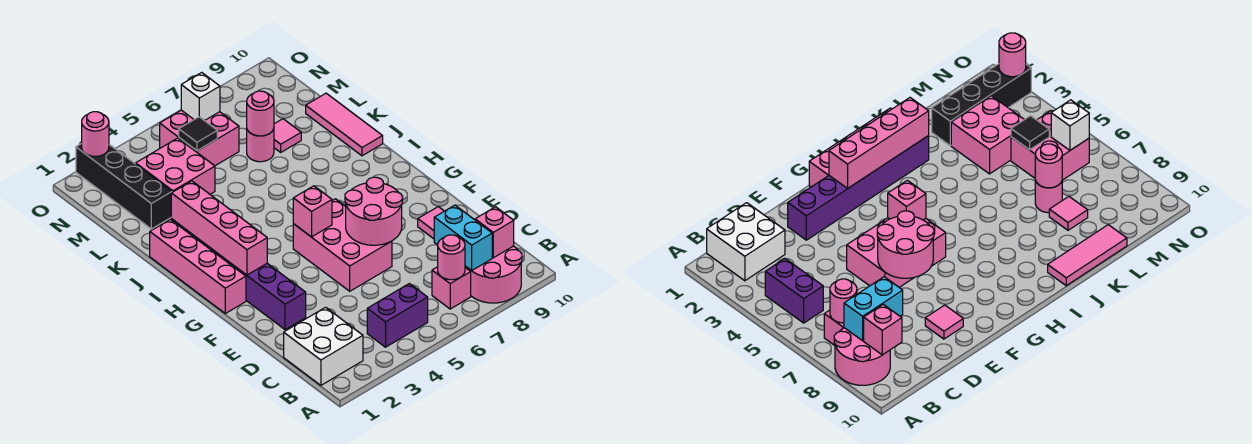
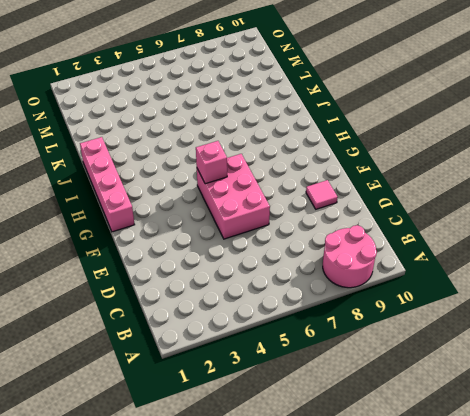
none -> white brick B1:C2 level 1
none -> purple brick B4:B5 level 1
none -> pink brick B7 level 1

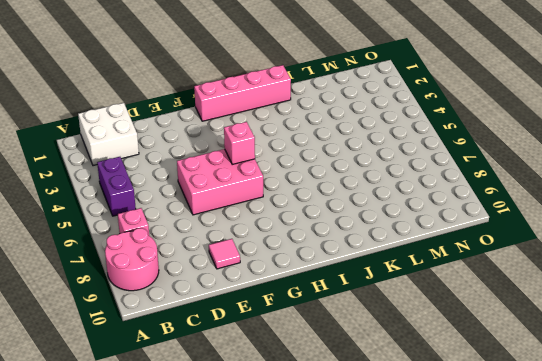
none -> purple brick E2:J2 level 1
none -> pink tile J10:L10 level 1
none -> black brick L2:O2 level 1

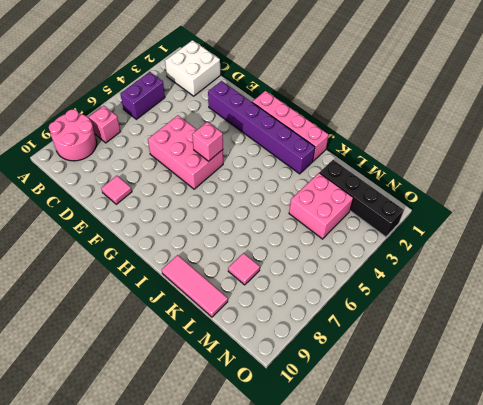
none -> pink round brick L7 level 1
none -> pink brick M5:N6 level 1
none -> pink round brick B7 level 2

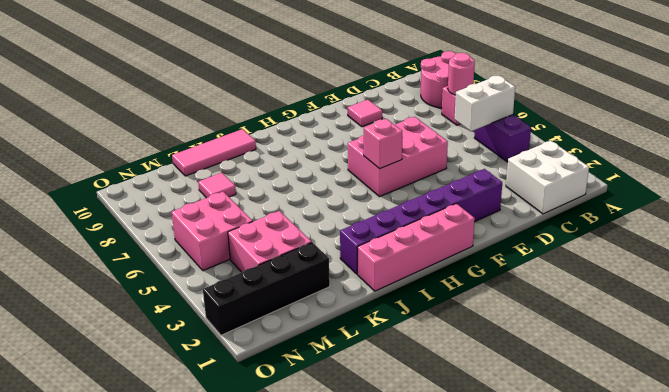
white brick B5:C5 level 2 -> none
none -> pink round brick L7 level 1
none -> cyan brick B8:C8 level 2
none -> pink brick B9 level 2

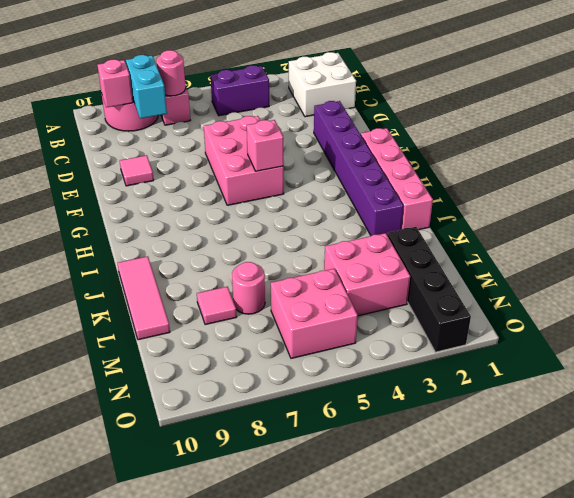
none -> pink round brick E6:F7 level 2
none -> pink brick G2:J2 level 2
none -> pink round brick L7 level 2

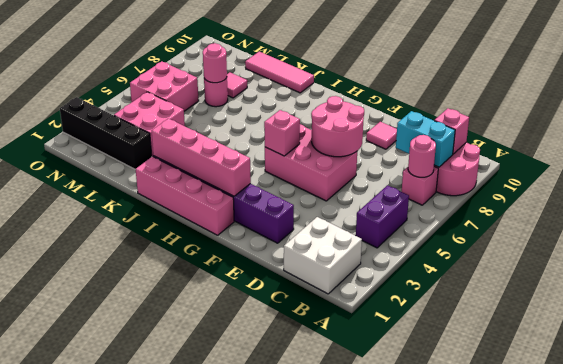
none -> black tile M5 level 2
none -> white brick N6 level 2
none -> pink round brick O2 level 2

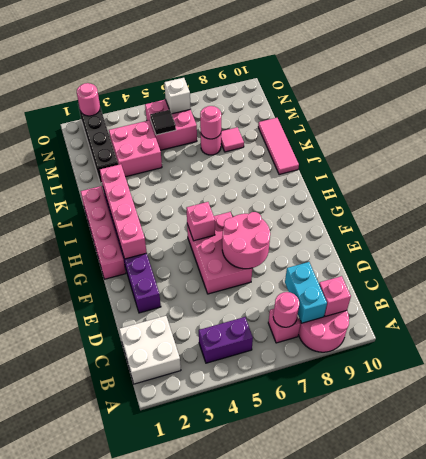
none -> pink tile E9 level 1

